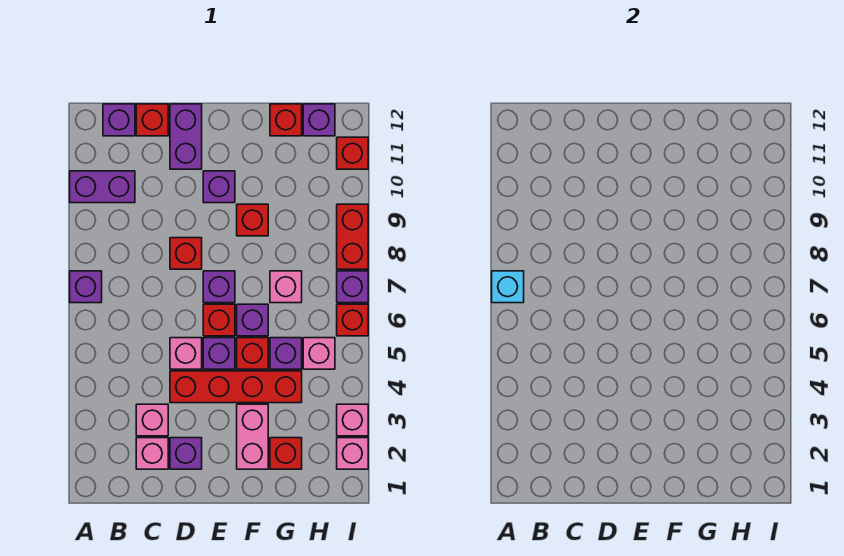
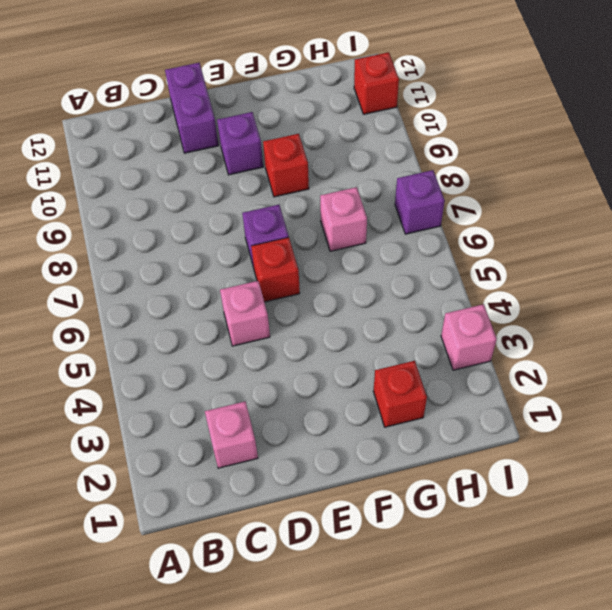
none -> purple brick A7 level 1
none -> purple brick A10:B10 level 1
none -> purple brick B12 level 1
none -> pink brick C3 level 1

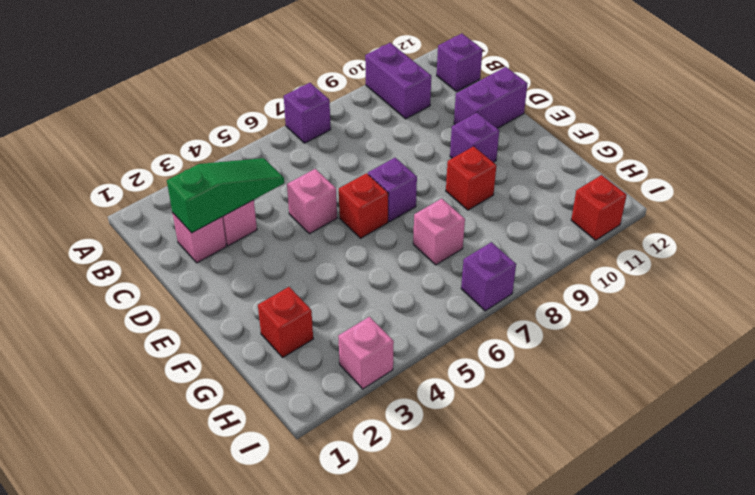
green slope C2:C4 level 2 top 2 -> none
none -> red brick C12 level 1
none -> purple brick D2 level 1
none -> red brick D4:G4 level 1
none -> red brick D8 level 1

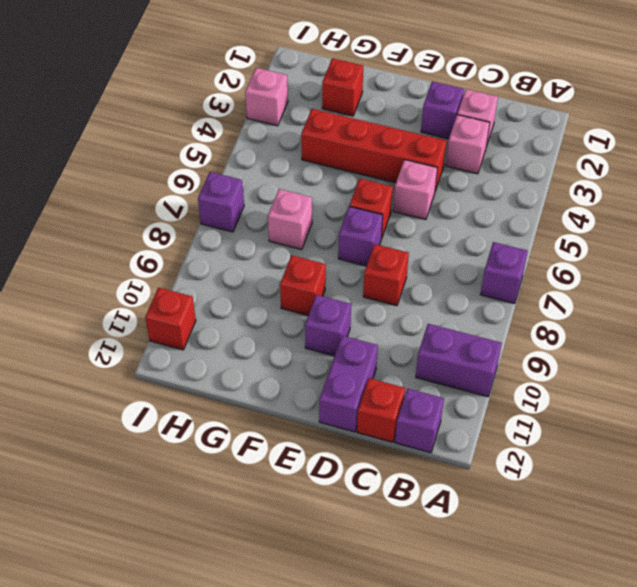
none -> purple brick E5 level 1
none -> pink brick F2:F3 level 1
none -> red brick F5 level 1
none -> purple brick F6 level 1

